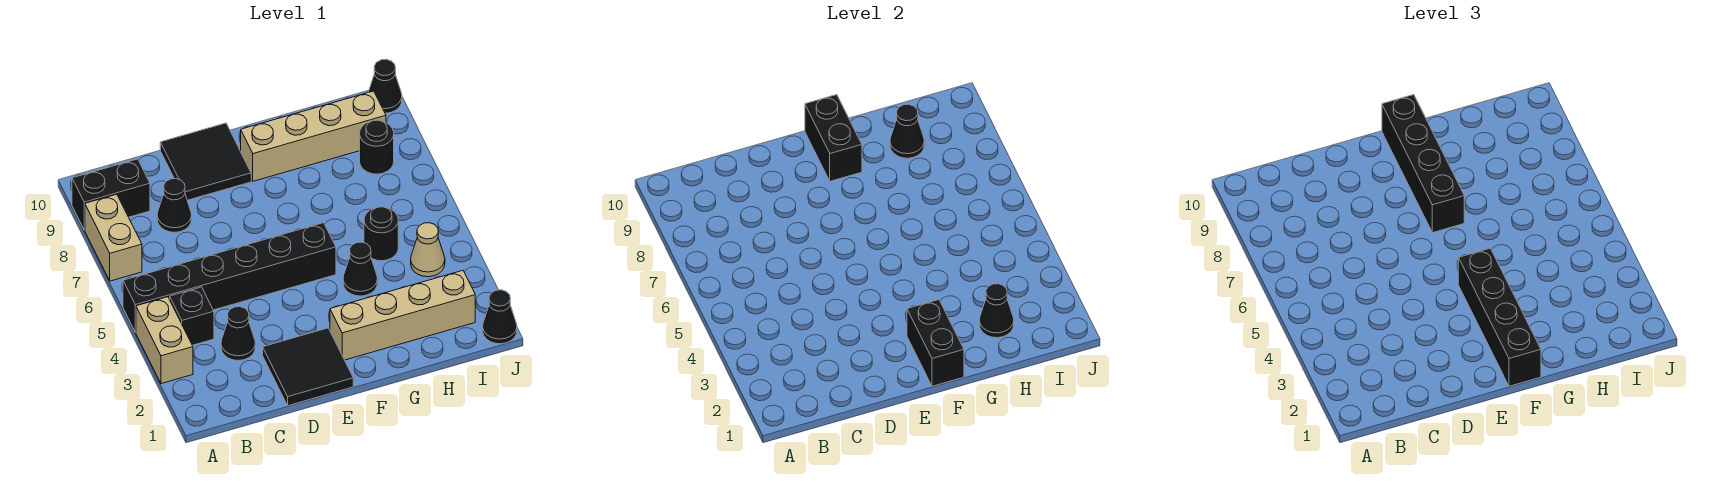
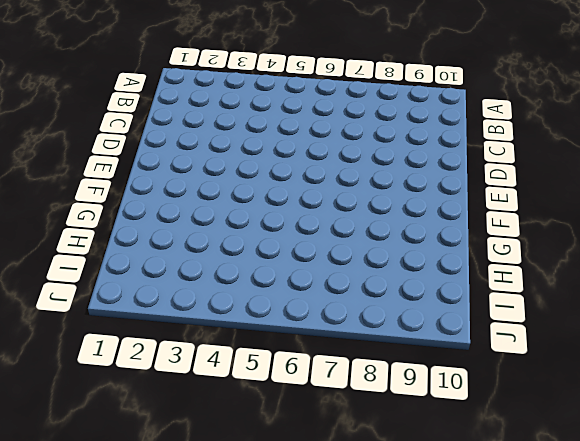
none -> tan brick A3:A4 level 1
none -> black brick A5:F5 level 1
none -> tan brick A7:A8 level 1

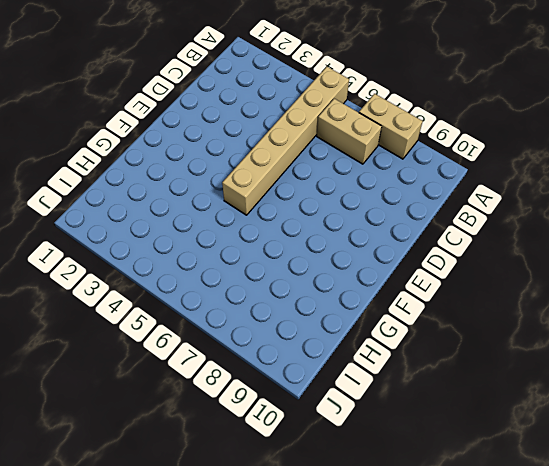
tan brick A5:F5 level 1 -> black brick A5:F5 level 1
tan brick B6:B7 level 1 -> tan brick A3:A4 level 1
none -> black brick A9:B9 level 1
none -> black brick B4 level 1
none -> black cone C3 level 1

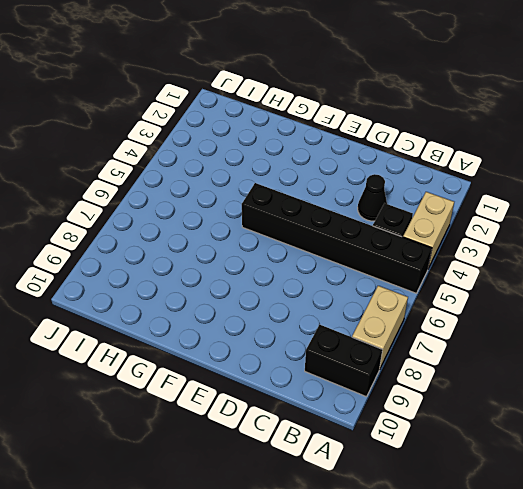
none -> black cone C8 level 1
none -> black tile D1:E2 level 1
none -> black tile D9:E10 level 1

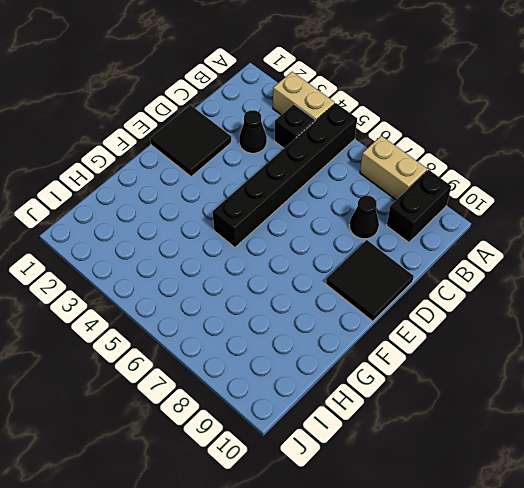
none -> tan brick F2:I2 level 1
none -> tan brick F9:I9 level 1
none -> black cone G4 level 1

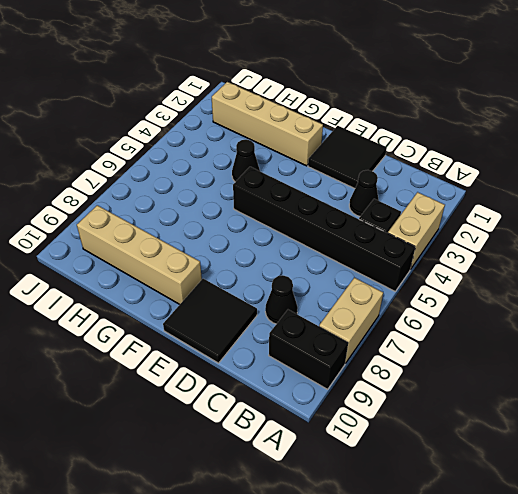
none -> black round brick H5 level 1
none -> tan cone I4 level 1
none -> black round brick I8 level 1

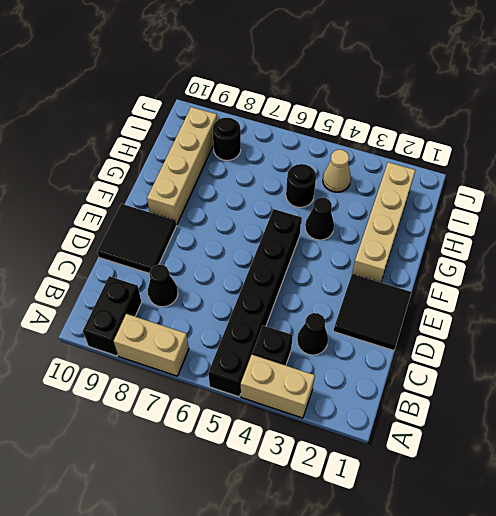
none -> black cone J1 level 1
none -> black cone J10 level 1
none -> black brick F1:F2 level 2

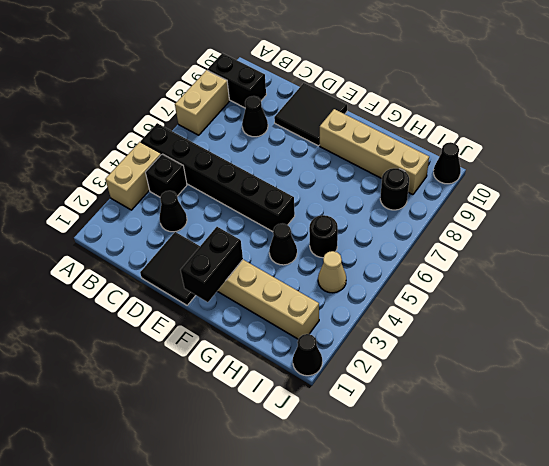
none -> black brick F9:F10 level 2
none -> black cone H2 level 2
none -> black cone H9 level 2

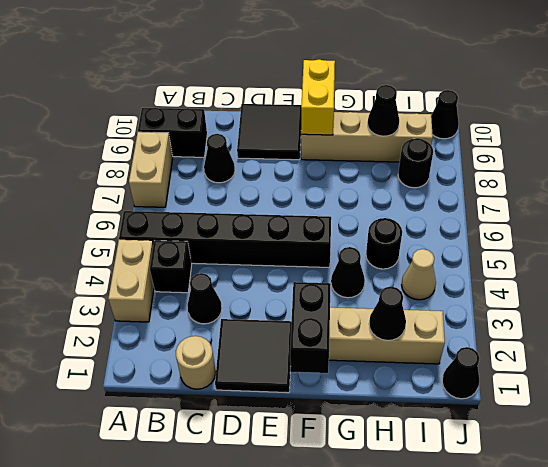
tan round brick C1 level 1 -> none
yellow brick F9:F10 level 2 -> black brick F9:F10 level 2
none -> black brick F1:F4 level 3
none -> black brick F7:F10 level 3

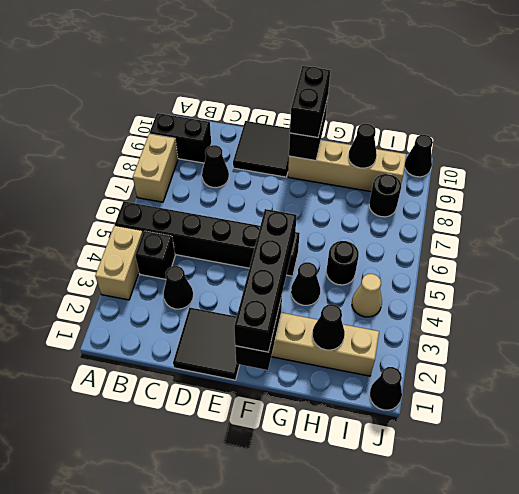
black brick F9:F10 level 3 -> black brick F7:F10 level 3

